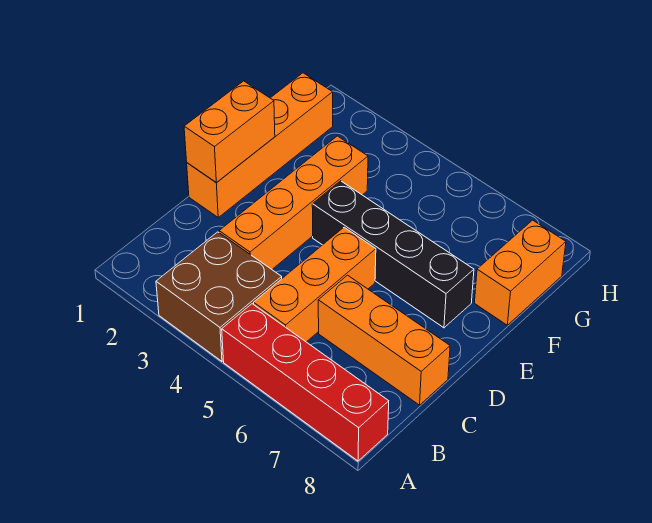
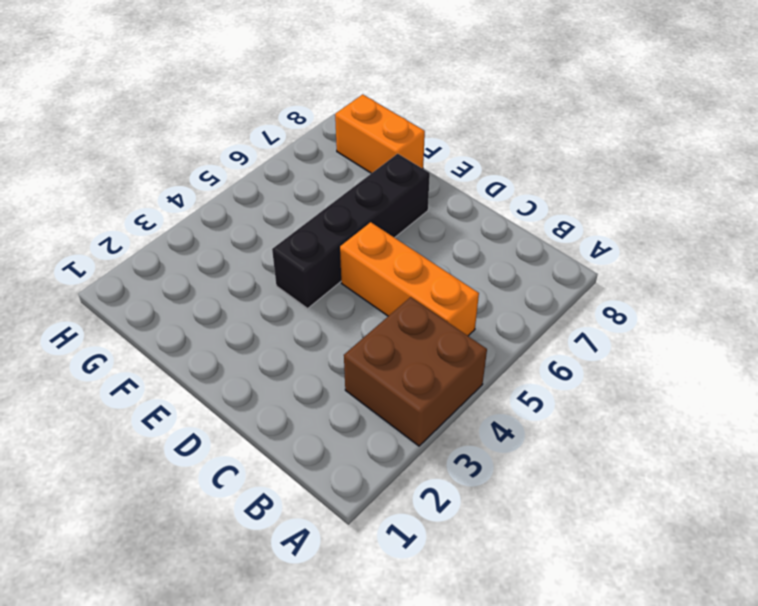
none -> red brick A5:A8 level 1
none -> orange brick C3:F3 level 1

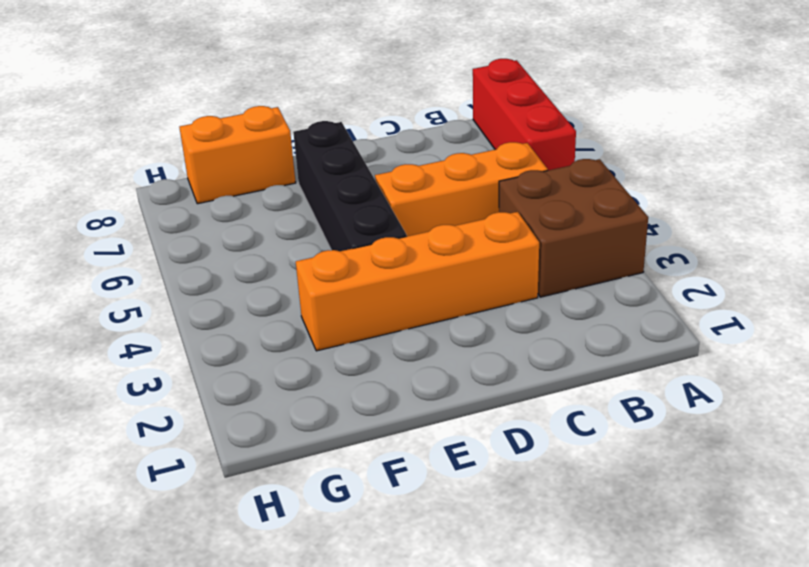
red brick A6:A8 level 1 -> red brick A5:A8 level 1
none -> orange brick C6:C8 level 1
none -> orange brick D1:G1 level 1

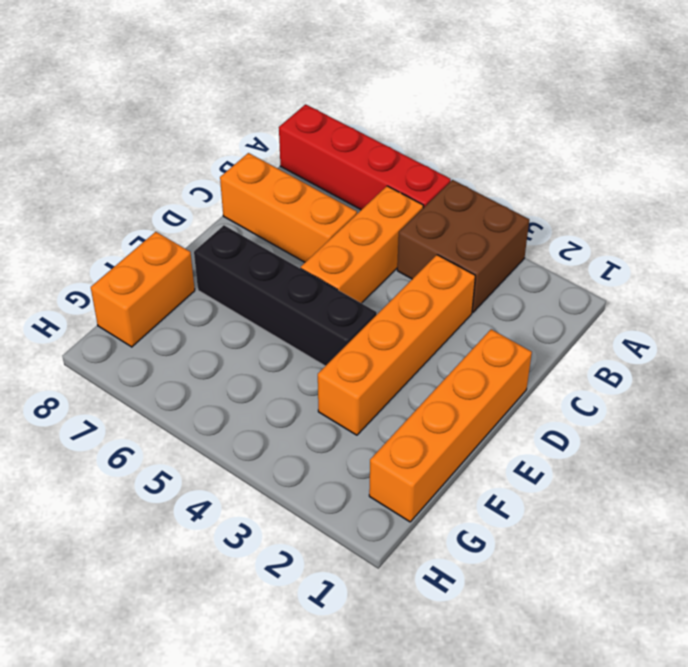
none -> orange brick D1:E1 level 2

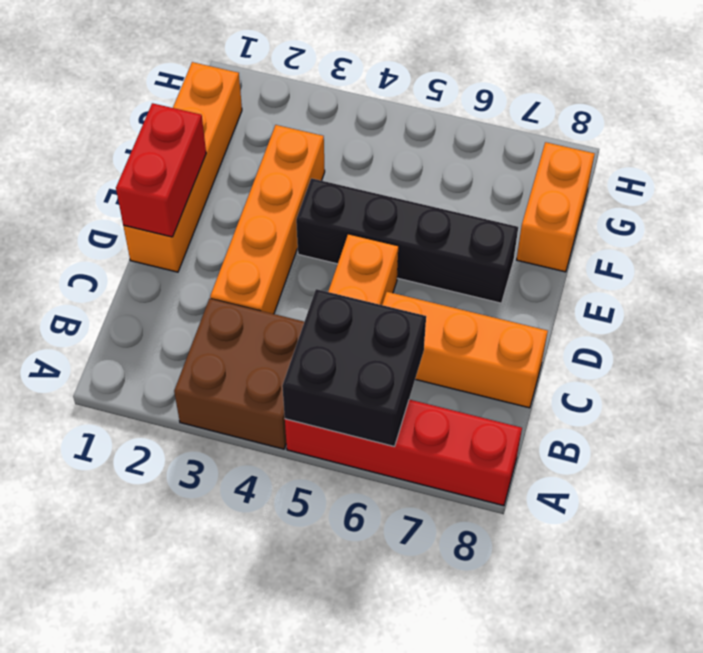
black brick A5:B6 level 2 -> none
red brick D1:E1 level 2 -> orange brick D1:E1 level 2

